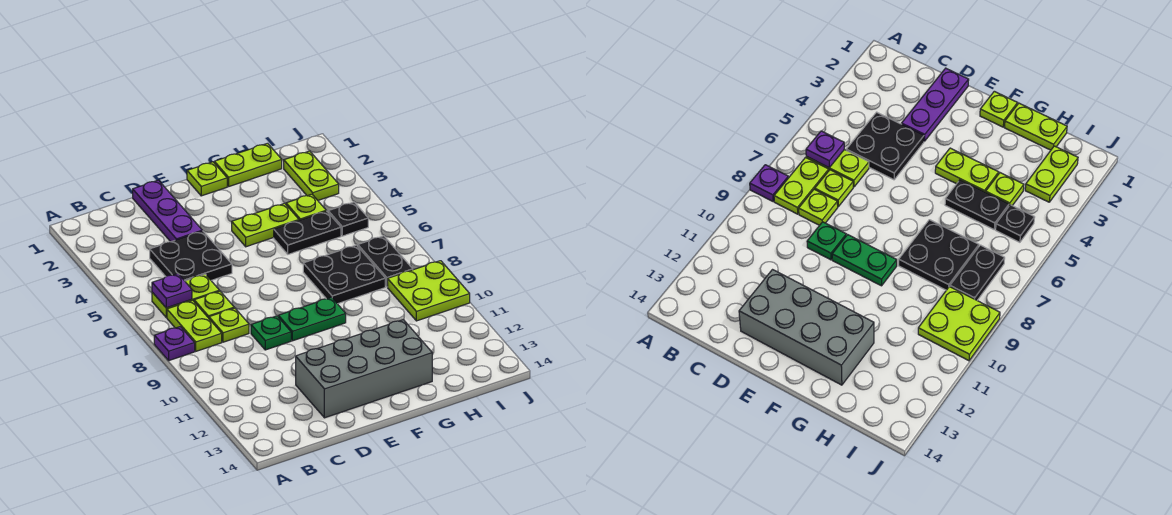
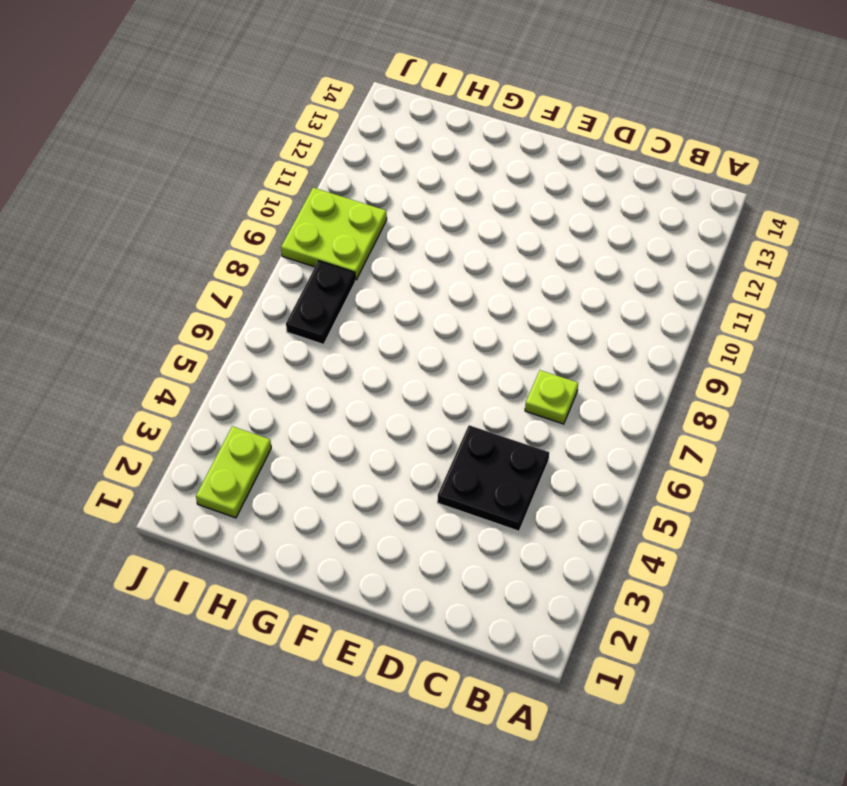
none -> purple plate A8 level 1
none -> lime plate B6:C6 level 1
none -> lime plate B7:B8 level 1

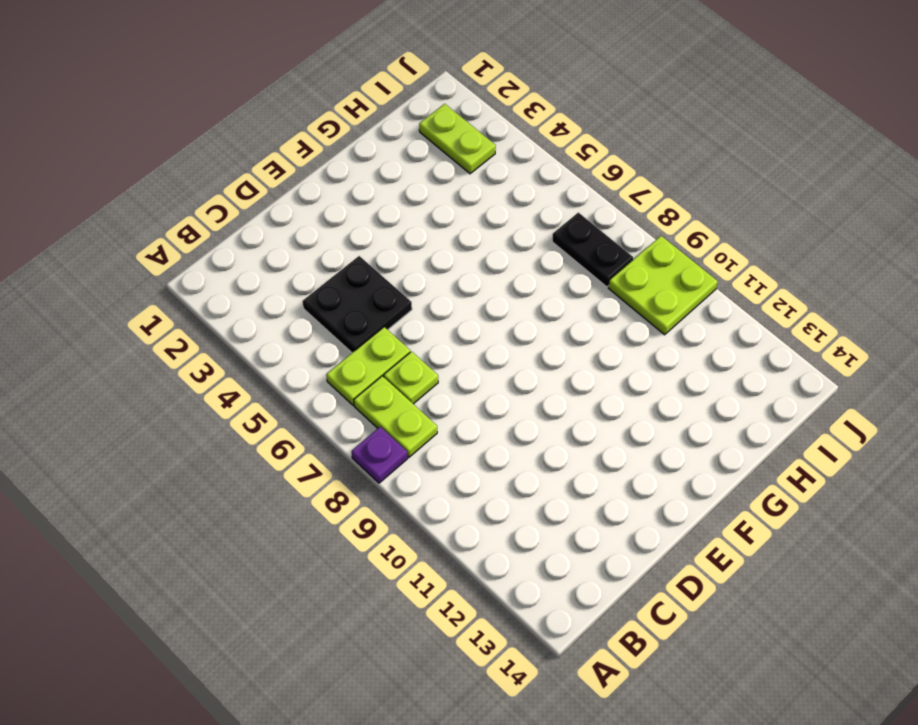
none -> lime plate C8 level 1
none -> purple plate D1:D3 level 1
none -> green plate D9 level 1

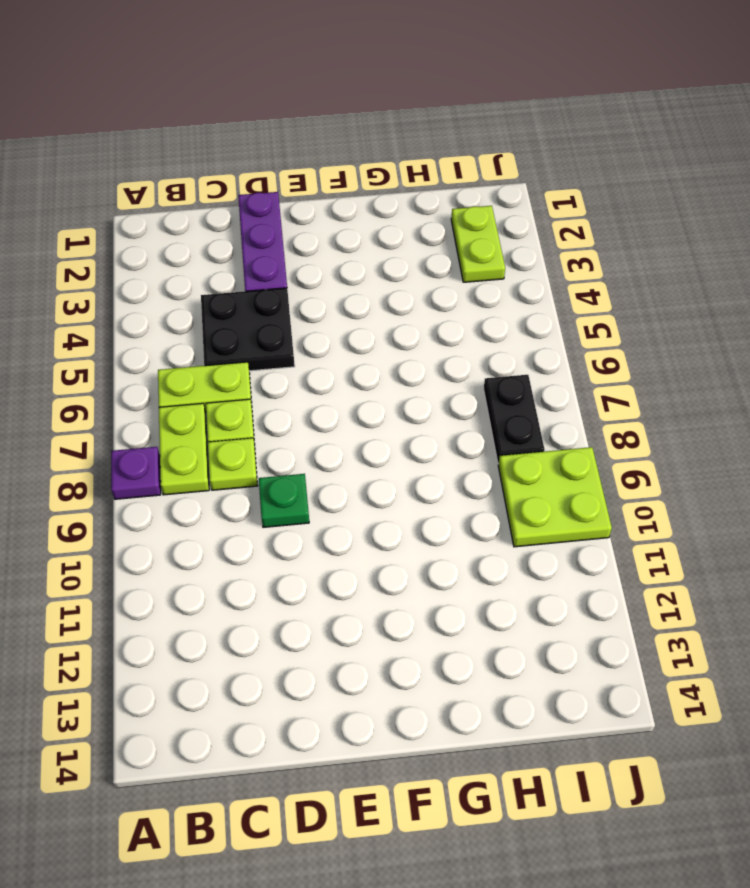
none -> grey brick D12:G13 level 1
none -> green plate E9:F9 level 1
none -> lime plate F1 level 1

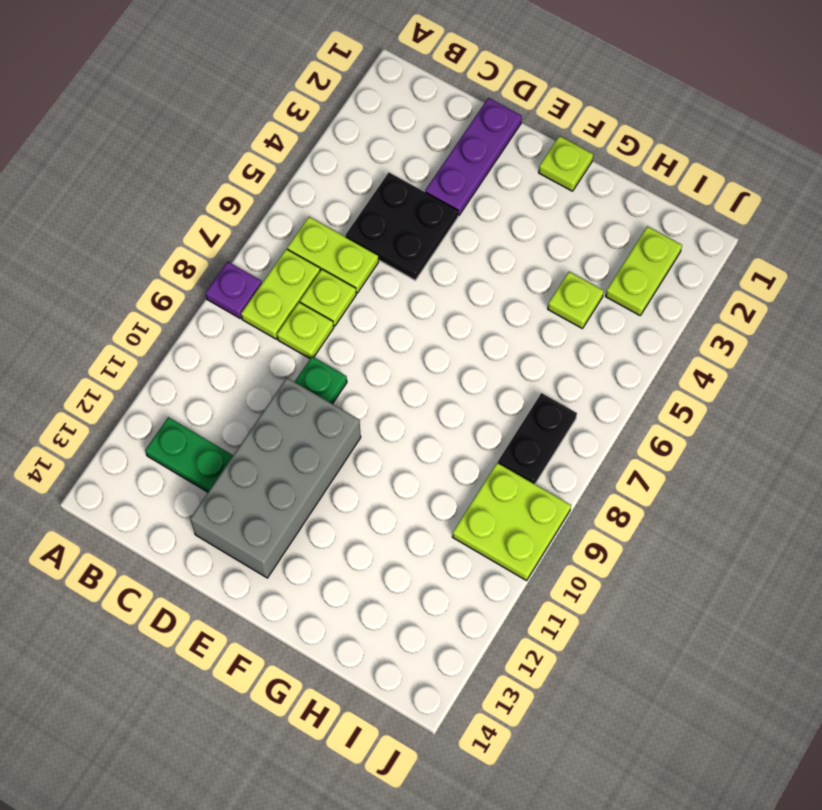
green plate B12:C12 level 1 -> green plate E9:F9 level 1
grey brick D10:E13 level 1 -> grey brick D12:G13 level 1
none -> lime plate F4:G4 level 1
none -> lime plate G1:H1 level 1
none -> black plate G5:H5 level 1

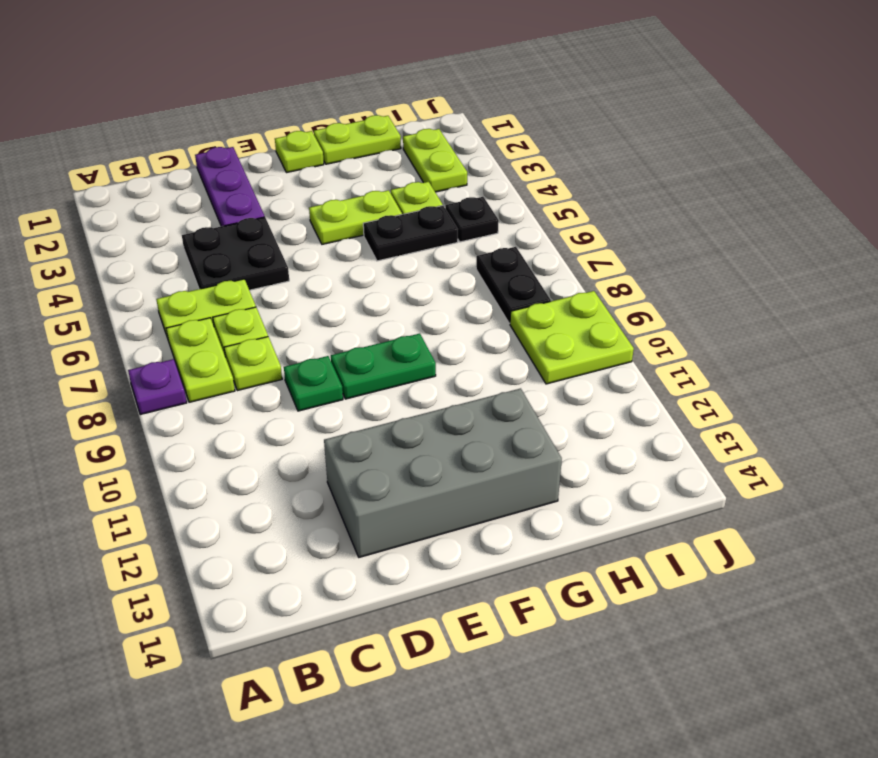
none -> black plate G7:H8 level 1
none -> purple plate B6 level 2

